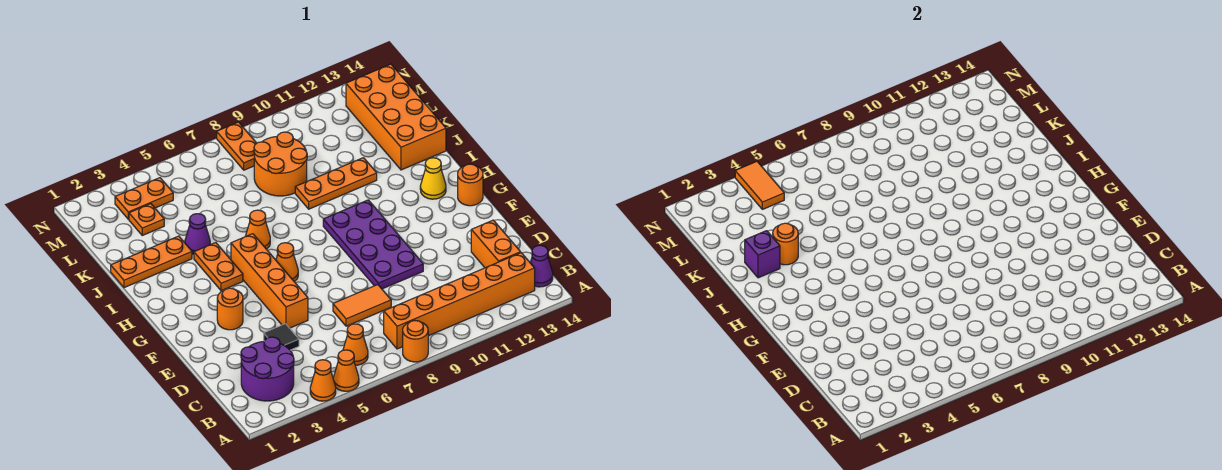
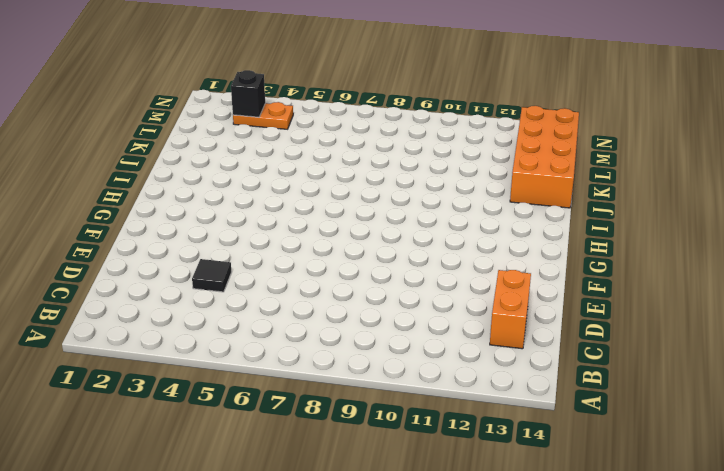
black brick M3 level 2 -> none
none -> orange cone A4 level 1
none -> orange cone A5 level 1
none -> orange round brick A8 level 1

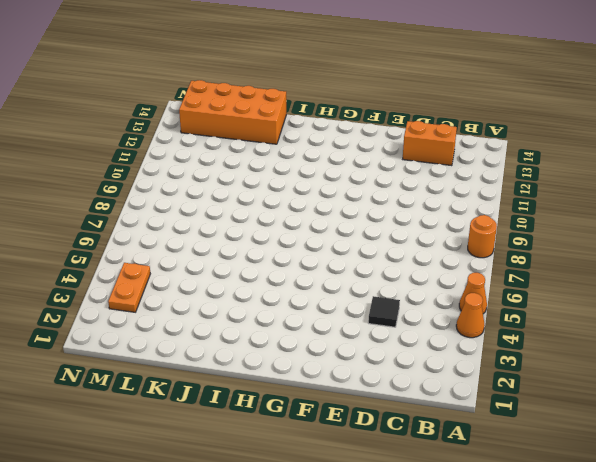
none -> purple round brick B2:C3 level 1
none -> orange cone B6 level 1
none -> orange brick B8:B13 level 1

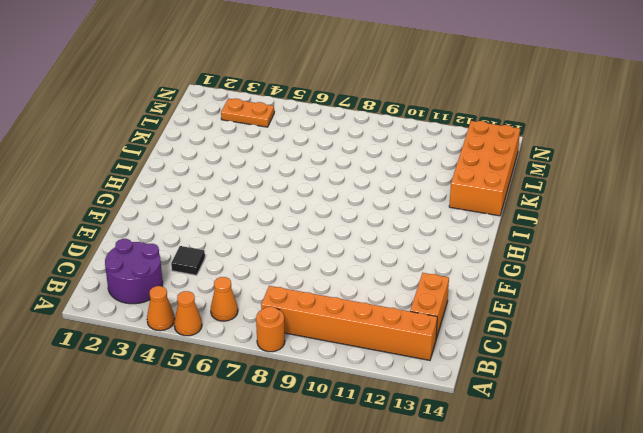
none -> purple cone B14 level 1
none -> orange tile D7:D8 level 1
none -> orange brick E5:H5 level 1

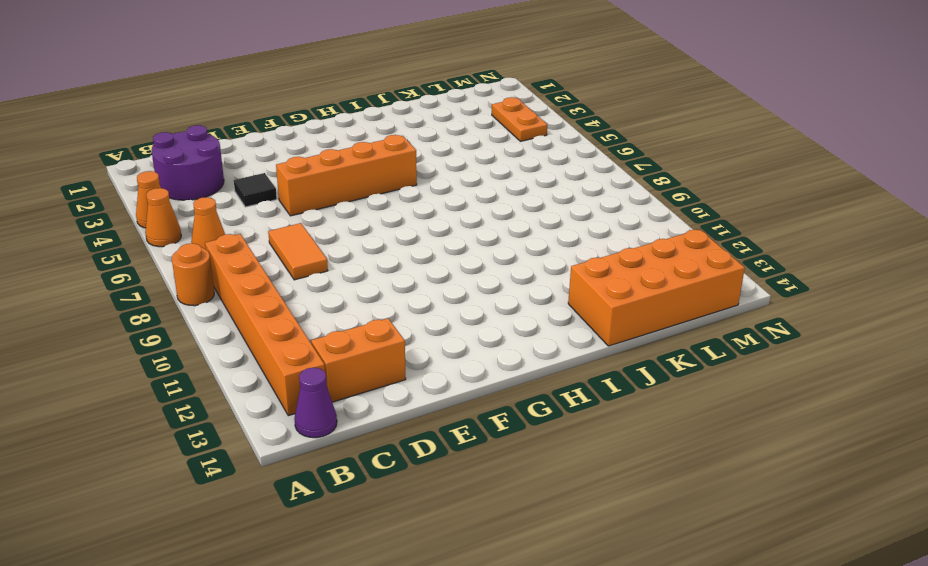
none -> purple plate E9:H10 level 1
none -> orange round brick F3 level 1
none -> orange cone G6 level 1

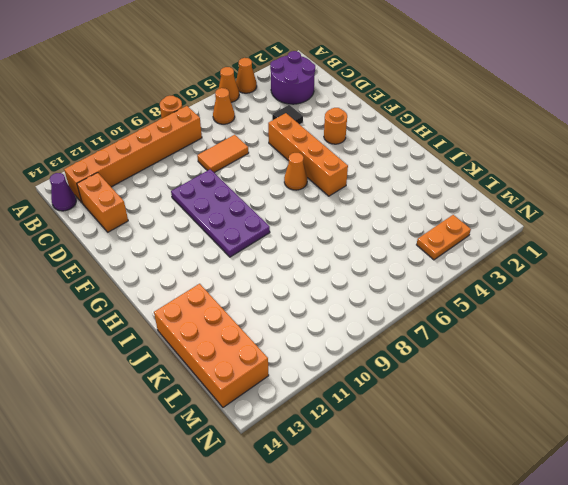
none -> orange round brick G14 level 1
none -> orange plate H4:I4 level 1
none -> yellow cone H13 level 1

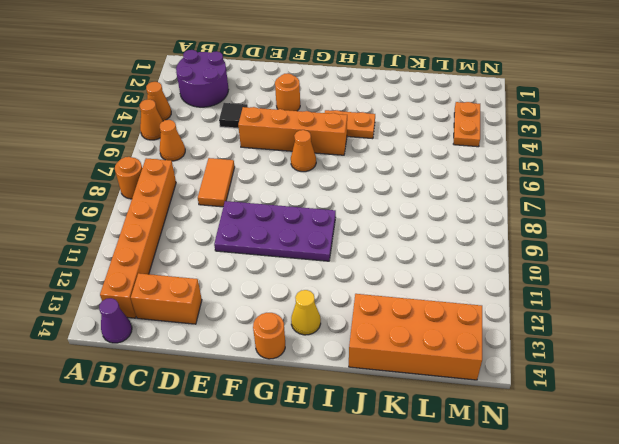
none -> orange cone I6 level 1
none -> orange plate J1:J3 level 1
none -> purple cone J4 level 1

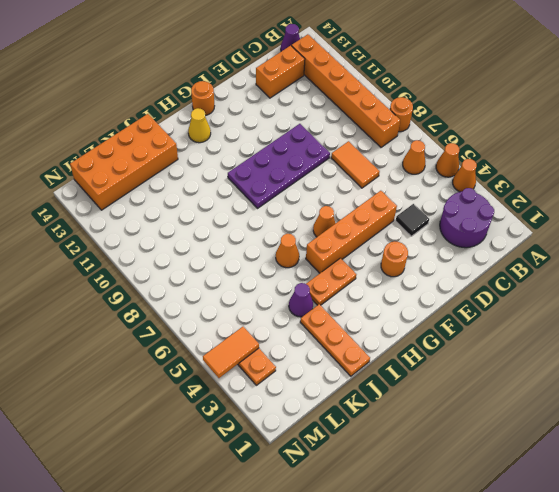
none -> orange plate J9:J11 level 1
none -> orange round brick K8:L9 level 1
none -> orange plate L3 level 1

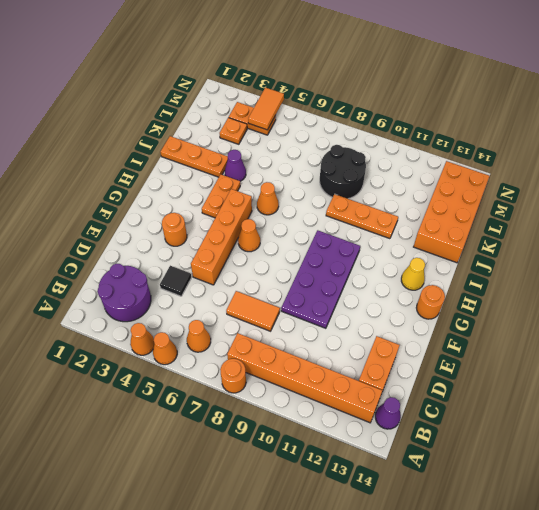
black round brick K8:L9 level 1 -> orange round brick K8:L9 level 1
none -> orange plate M8:N8 level 1
none -> purple brick J2 level 2
none -> orange round brick J3 level 2

